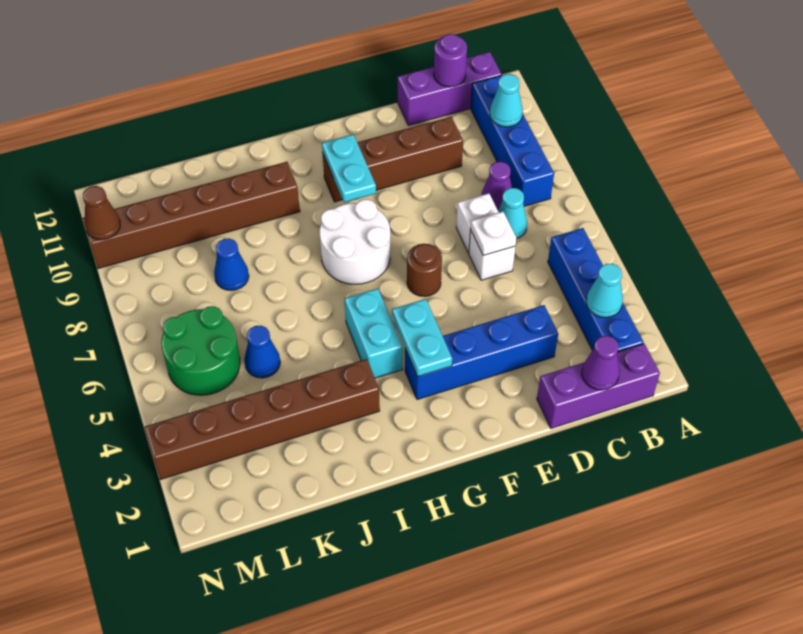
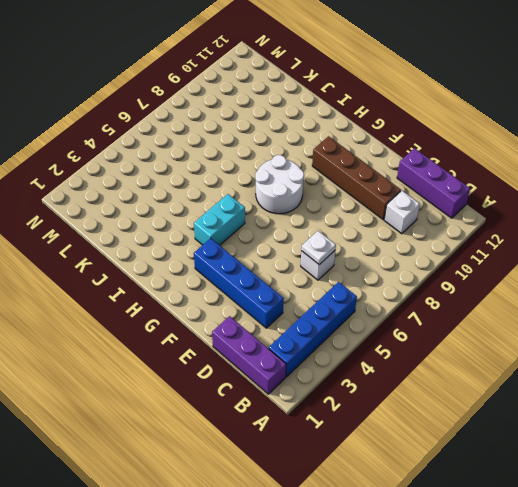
white brick C10 level 1 -> white brick D7 level 1
none -> blue brick B8:B11 level 1
none -> cyan cone C7 level 1
none -> purple cone C8 level 1

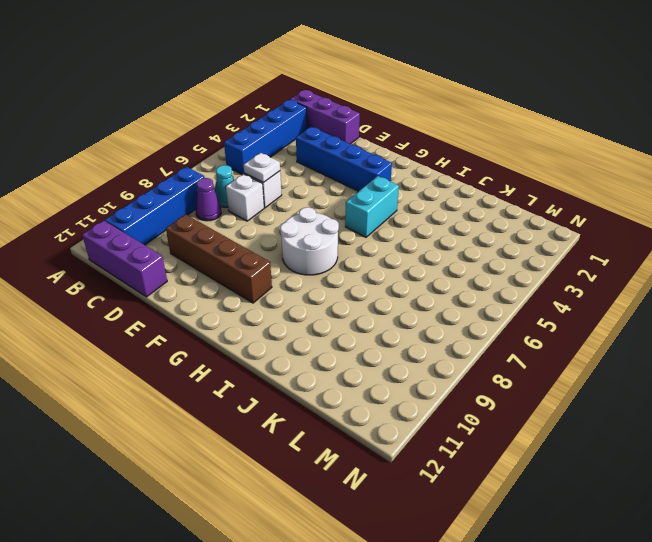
none -> brown round brick F6 level 1
none -> brown brick I3:N3 level 1
none -> brown brick I10:N10 level 1

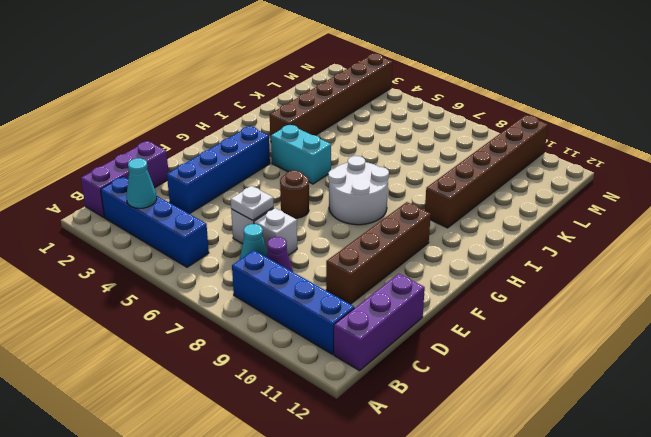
none -> blue cone K5 level 1
none -> blue cone K8 level 1
none -> green round brick L5:M6 level 1

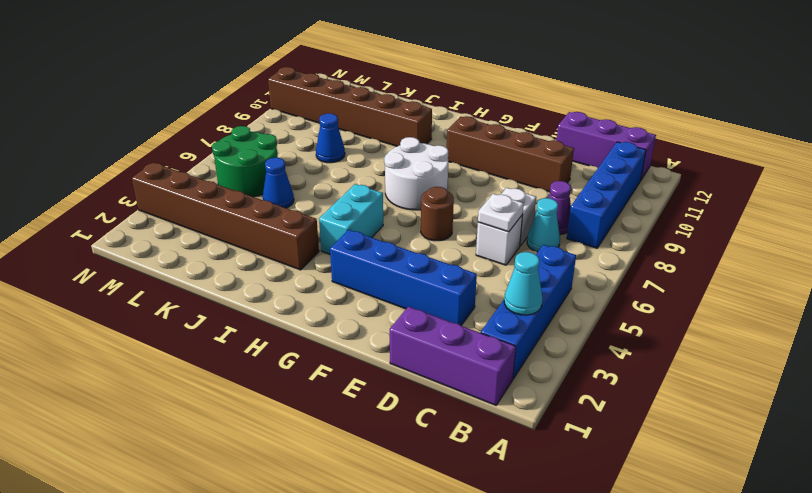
none -> cyan cone B10 level 2
none -> purple cone C1 level 2
none -> purple round brick C12 level 2

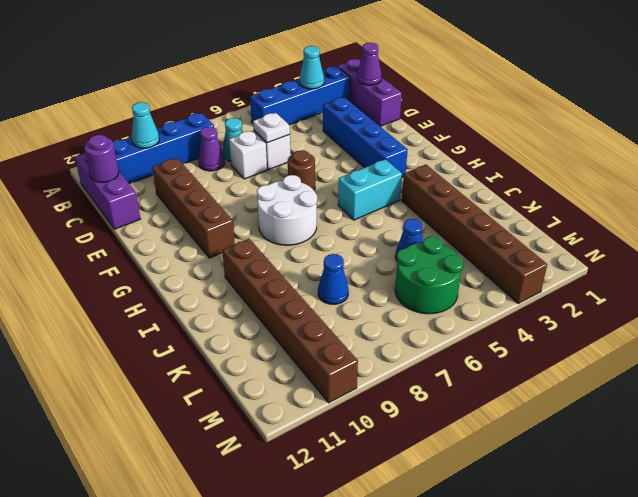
none -> cyan plate G3:G4 level 2
none -> cyan plate G9:G10 level 2
none -> brown cone N10 level 2

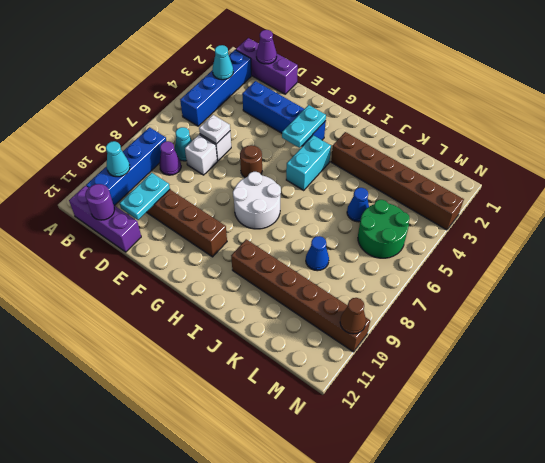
cyan plate D10:D11 level 2 -> cyan plate G9:G10 level 2

